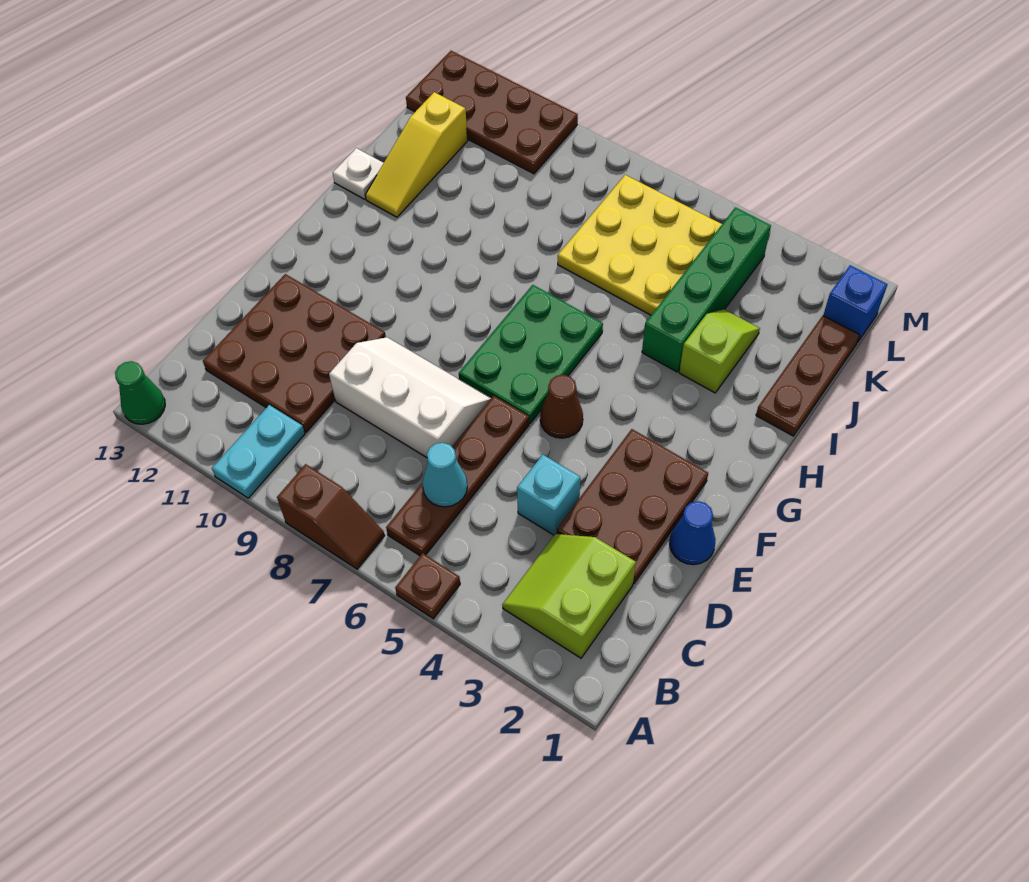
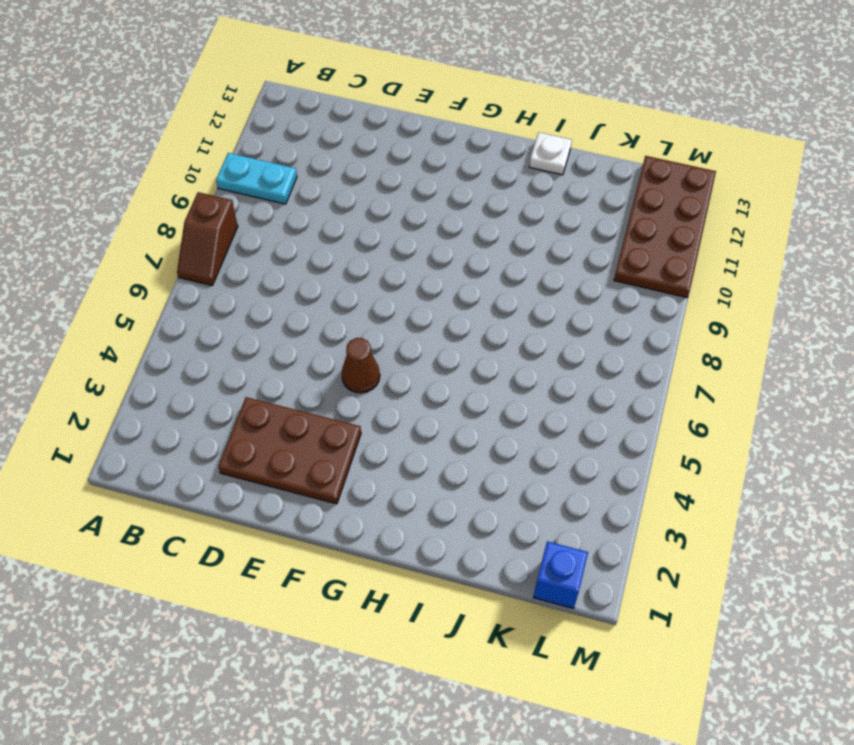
none -> brown plate A5 level 1
none -> green cone A13 level 1
none -> lime slope B2:C3 level 1 top 2

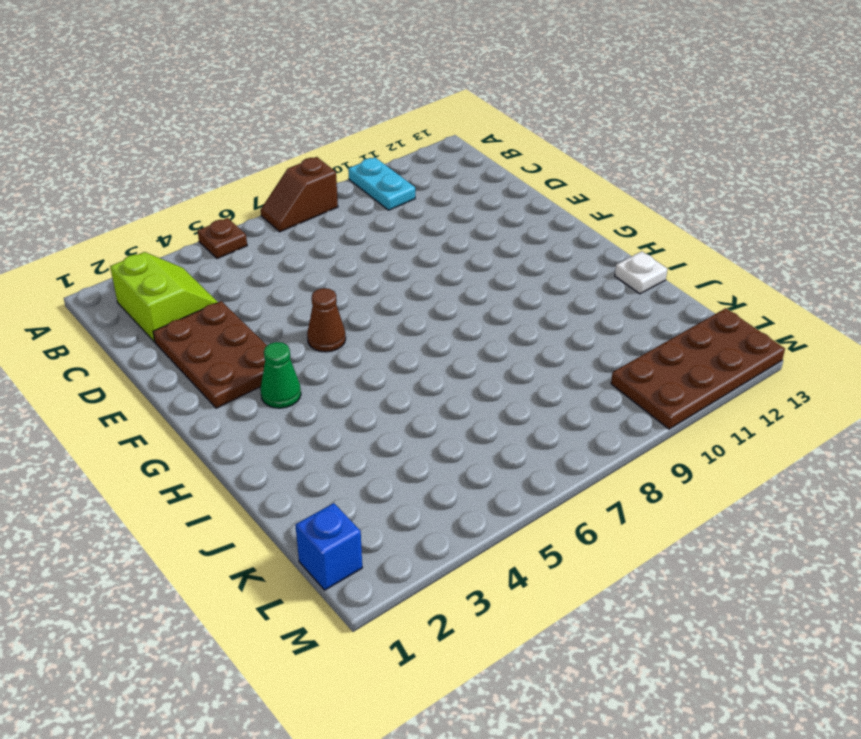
green cone G3 level 1 -> green cone A13 level 1
none -> brown plate B6:E6 level 1
none -> brown plate C10:E12 level 1
none -> cyan brick D4 level 1

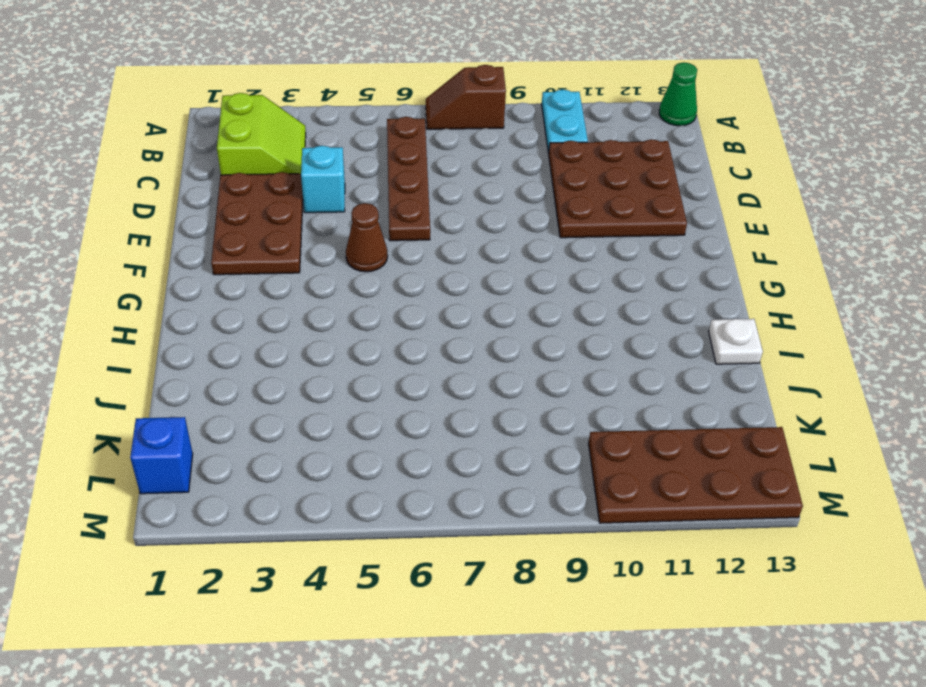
none -> brown plate A5 level 1
none -> white slope D7:E9 level 1 top D
none -> blue cone E1 level 1

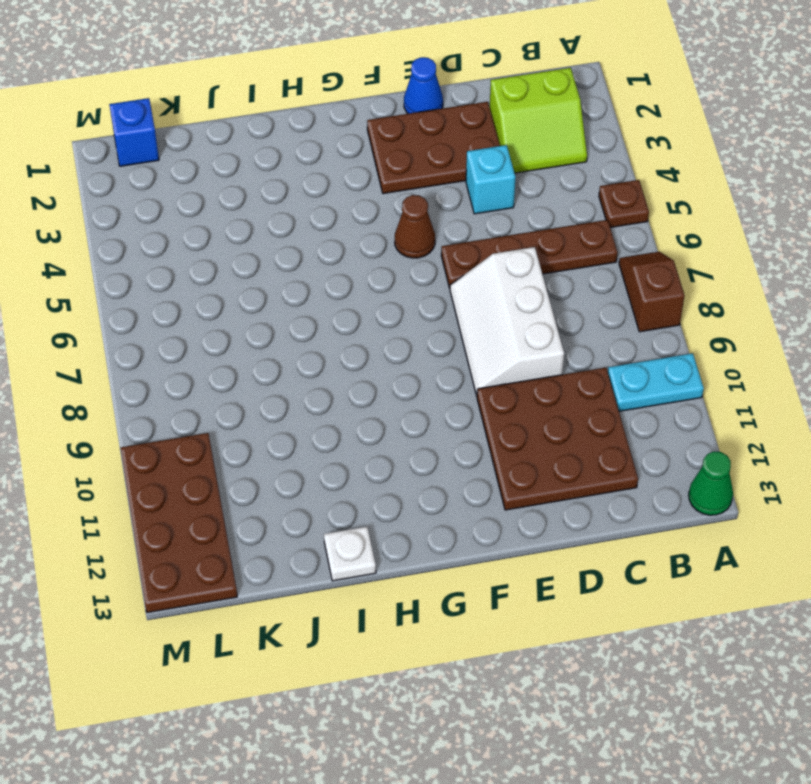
none -> green plate F6:H7 level 1
none -> brown plate I1:K1 level 1
none -> lime slope I3:J3 level 1 top I

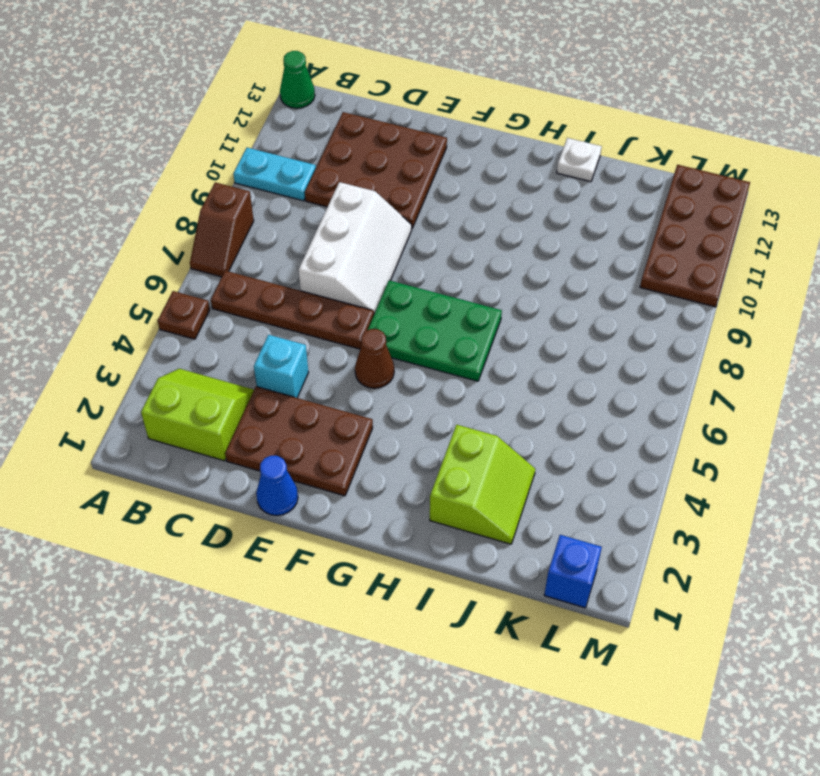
lime slope I2:J3 level 1 top I -> lime slope I3:J3 level 1 top I
none -> brown plate I1:K1 level 1
none -> green brick I4:L4 level 1
none -> yellow slope I12:K12 level 1 top K

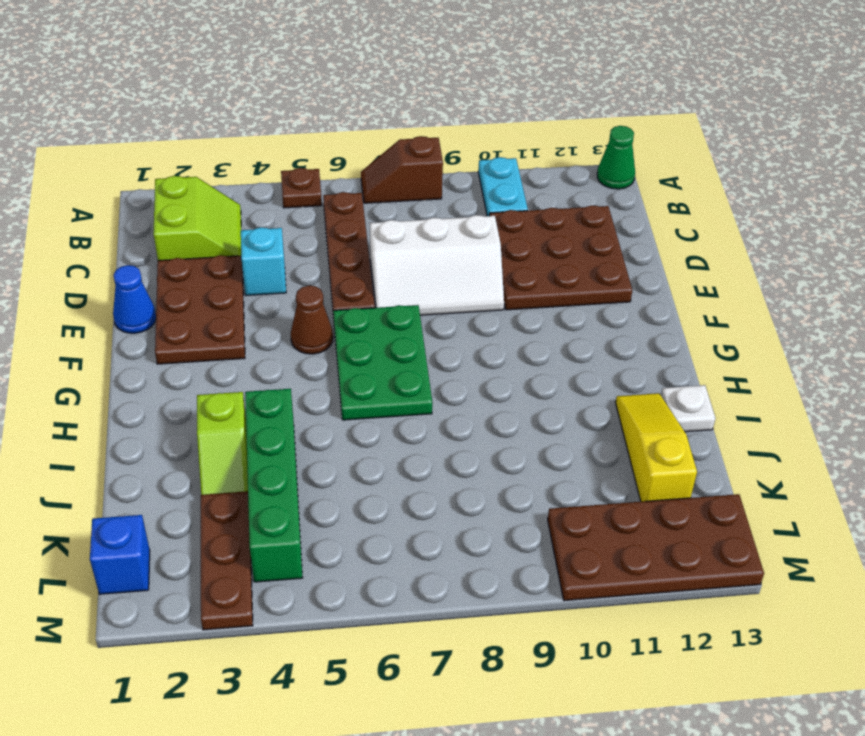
brown plate K3:M3 level 1 -> brown plate I1:K1 level 1
none -> yellow plate J5:L7 level 1
none -> cyan cone C6 level 2

